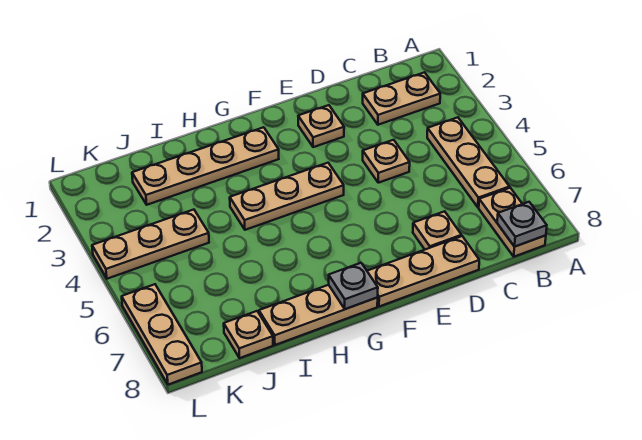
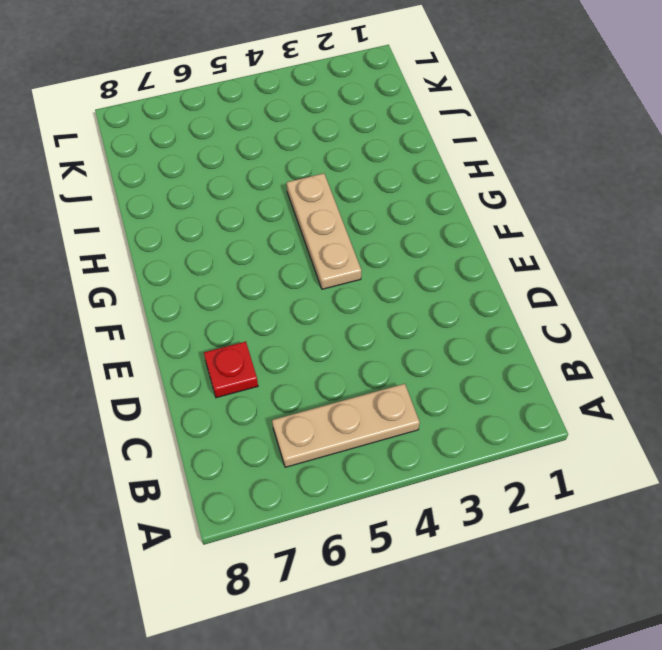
red plate D7 level 1 -> tan plate D7 level 1
none -> tan plate B2:C2 level 1
none -> tan plate B7:B8 level 1
none -> tan plate D4 level 1

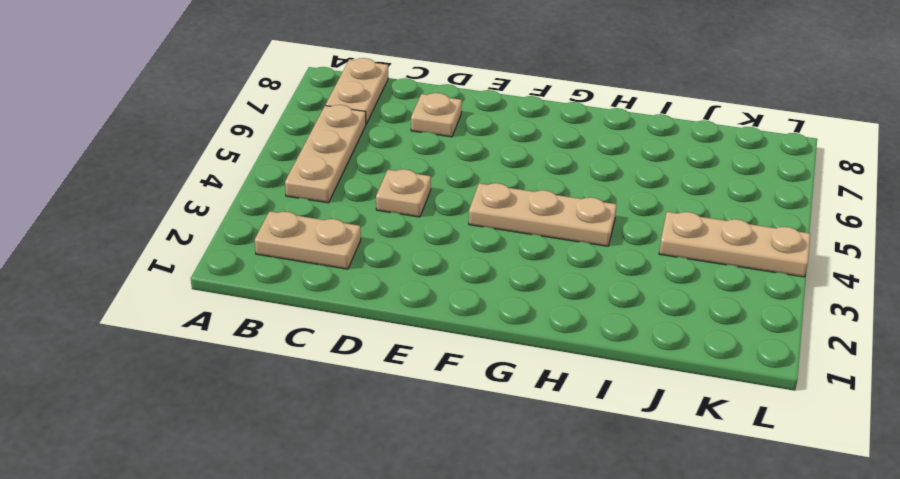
none -> tan plate D8:F8 level 1
none -> tan plate E2 level 1
none -> tan plate G2:J2 level 1

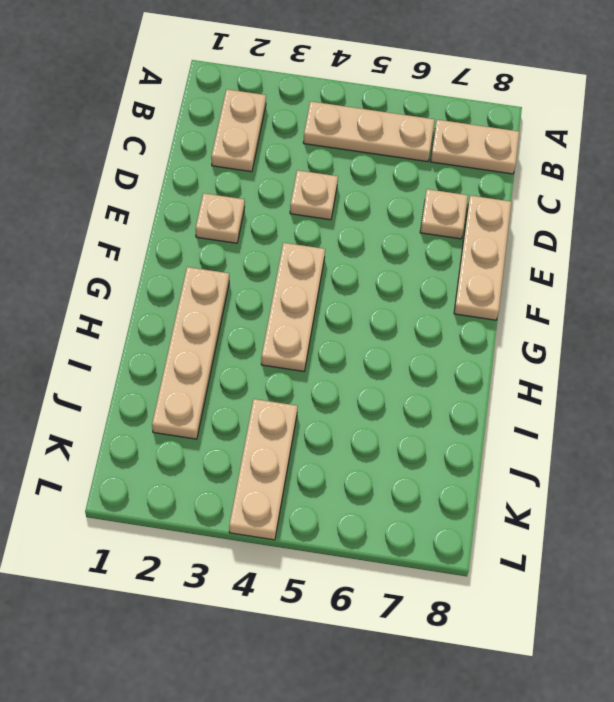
none -> tan plate G8:I8 level 1
none -> tan plate J8 level 1
none -> tan plate L6:L8 level 1

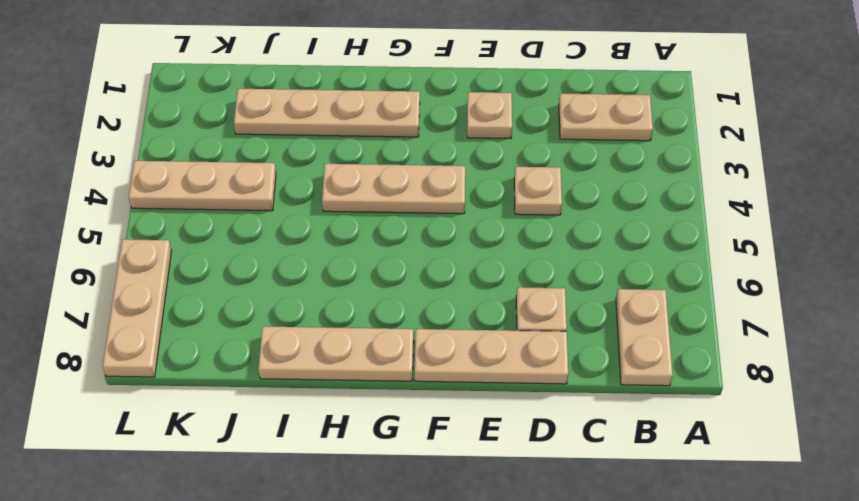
none -> tan plate B4:B6 level 1
none -> tan plate J8 level 1
none -> grey plate B8 level 2

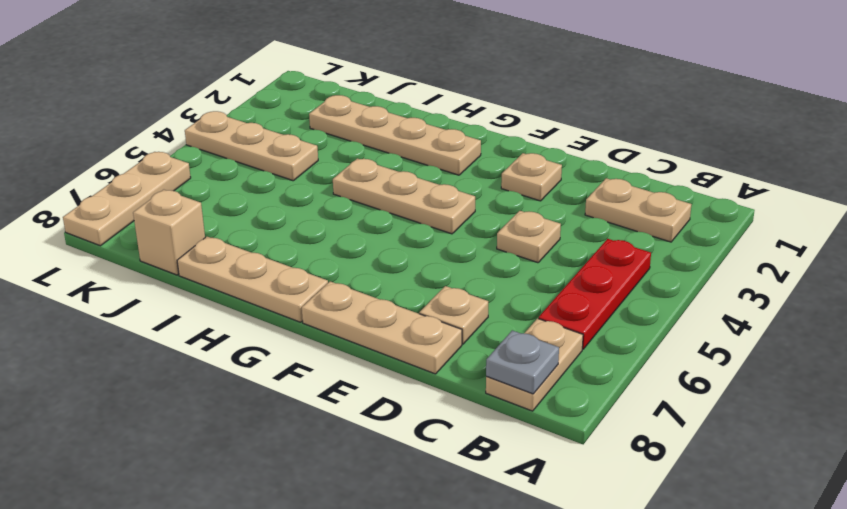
red plate B4:B6 level 1 -> tan plate B4:B6 level 1
tan brick J8 level 1 -> tan plate J8 level 1
none -> grey plate G8 level 2

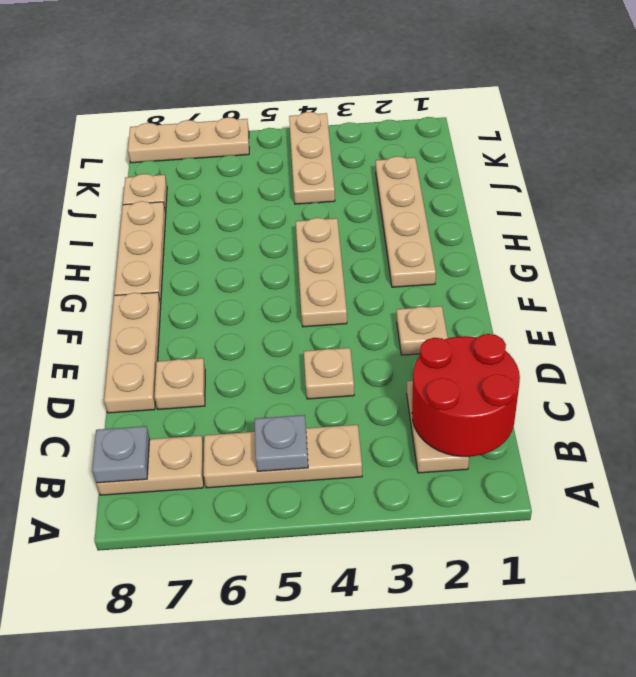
red round brick B1:C2 level 2 -> none
grey plate B5 level 2 -> grey plate G8 level 2

